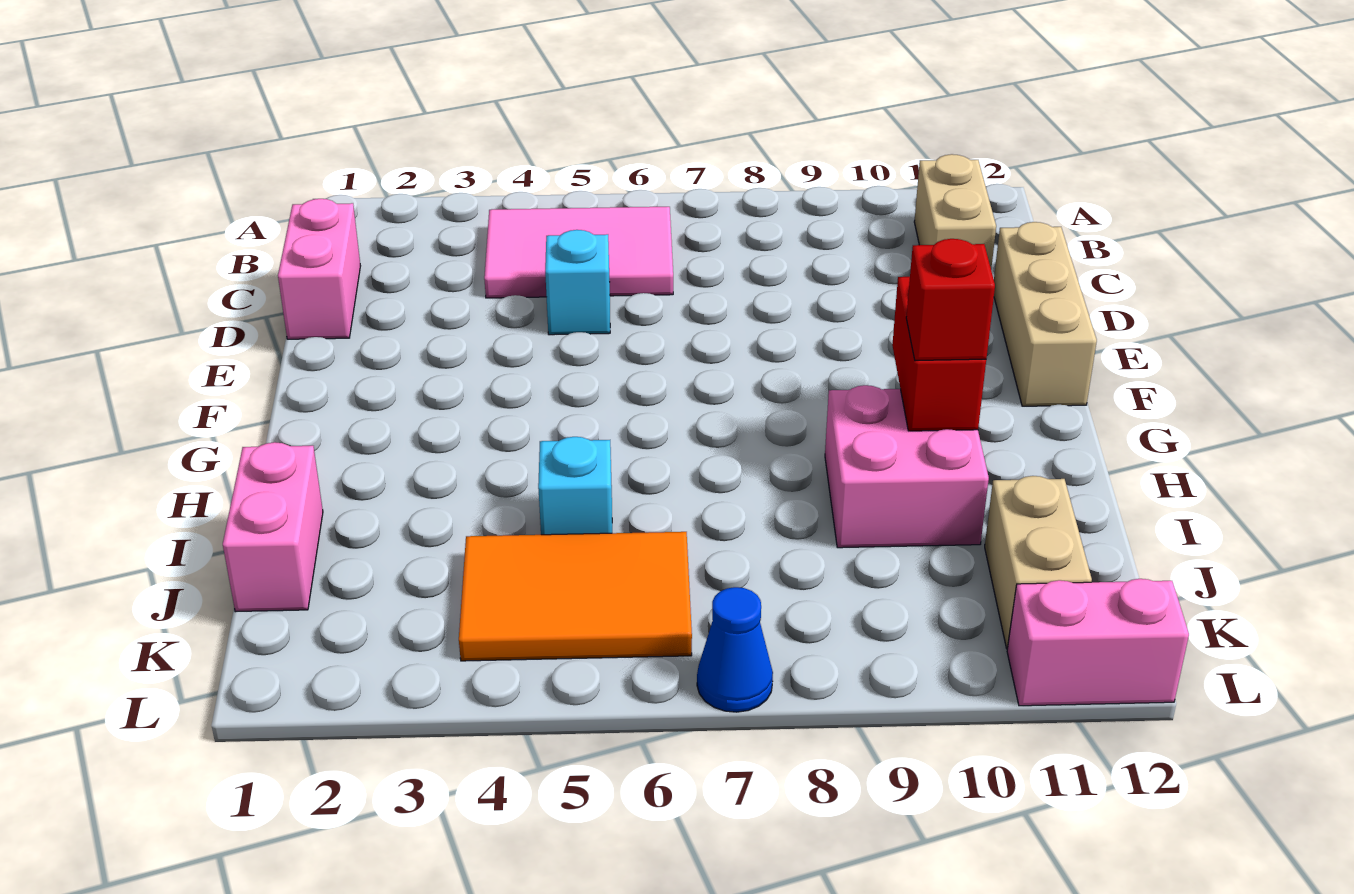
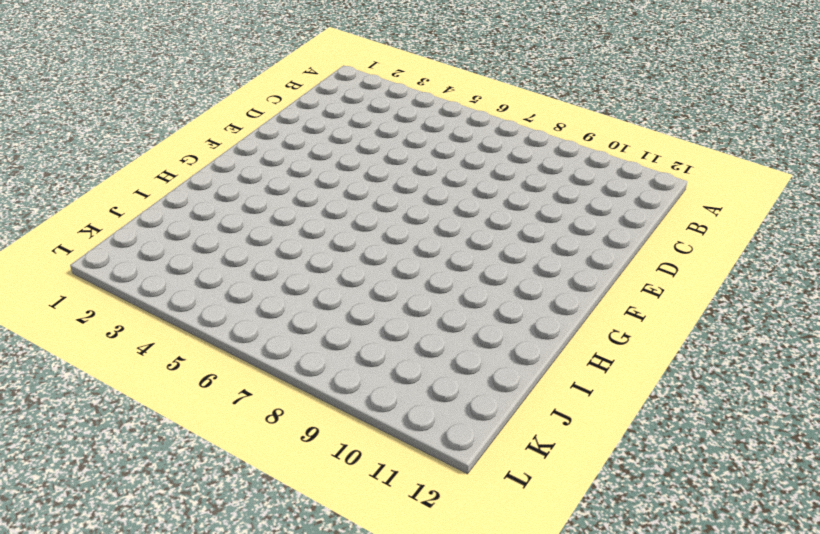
none -> pink tile B4:C6 level 1
none -> tan brick B11:C11 level 1
none -> pink brick C1:D1 level 1

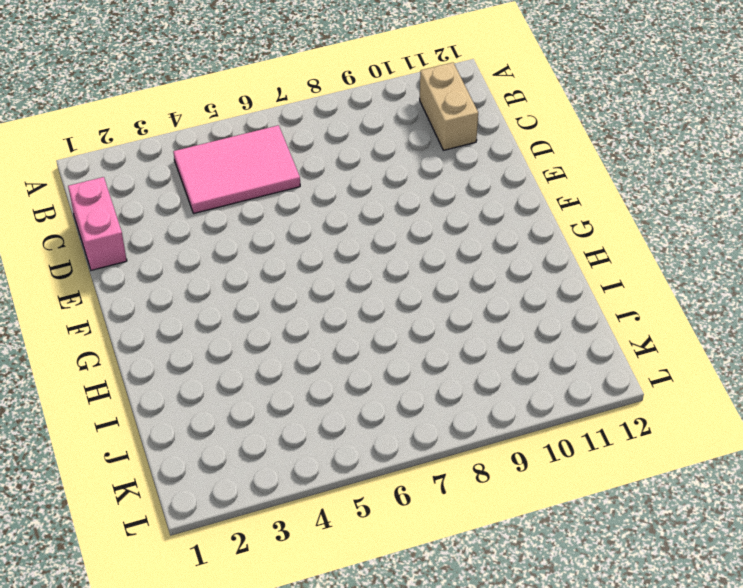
none -> cyan brick D5 level 1
none -> tan brick D12:F12 level 1
none -> pink brick H9:I10 level 1

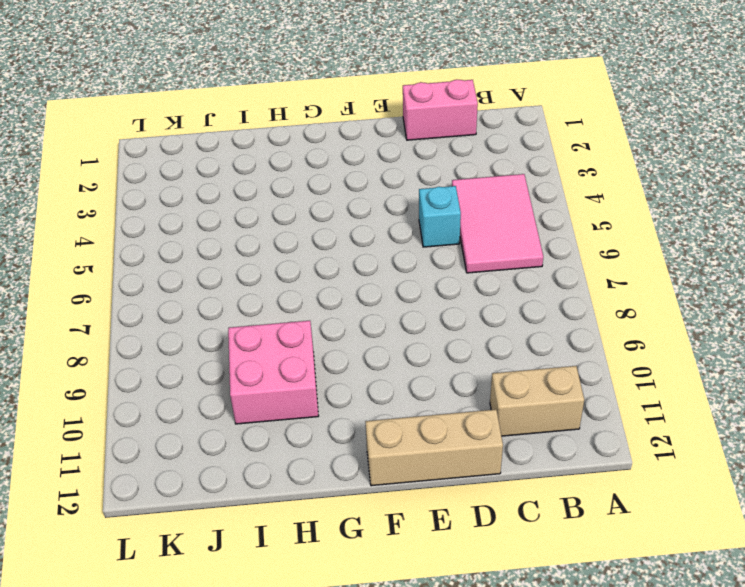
none -> pink brick I1:J1 level 1
none -> cyan brick I5 level 1
none -> orange tile J4:K6 level 1

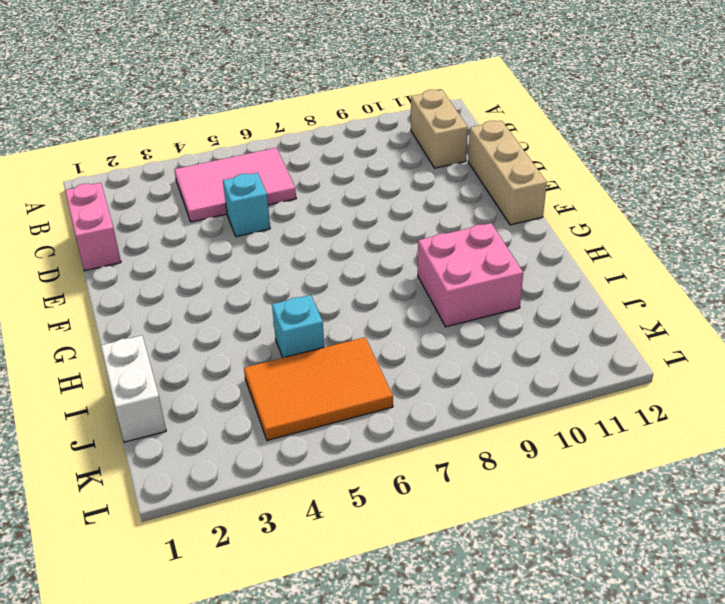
white brick I1:J1 level 1 -> pink brick I1:J1 level 1
none -> tan brick J11:K11 level 1
none -> blue cone L7 level 1
none -> pink brick L11:L12 level 1

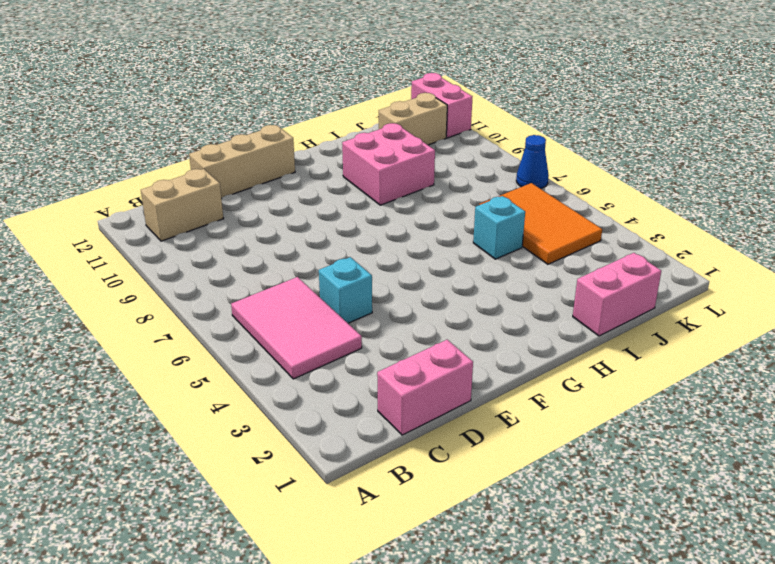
none -> red brick G10:H10 level 2
none -> red brick H10 level 3

